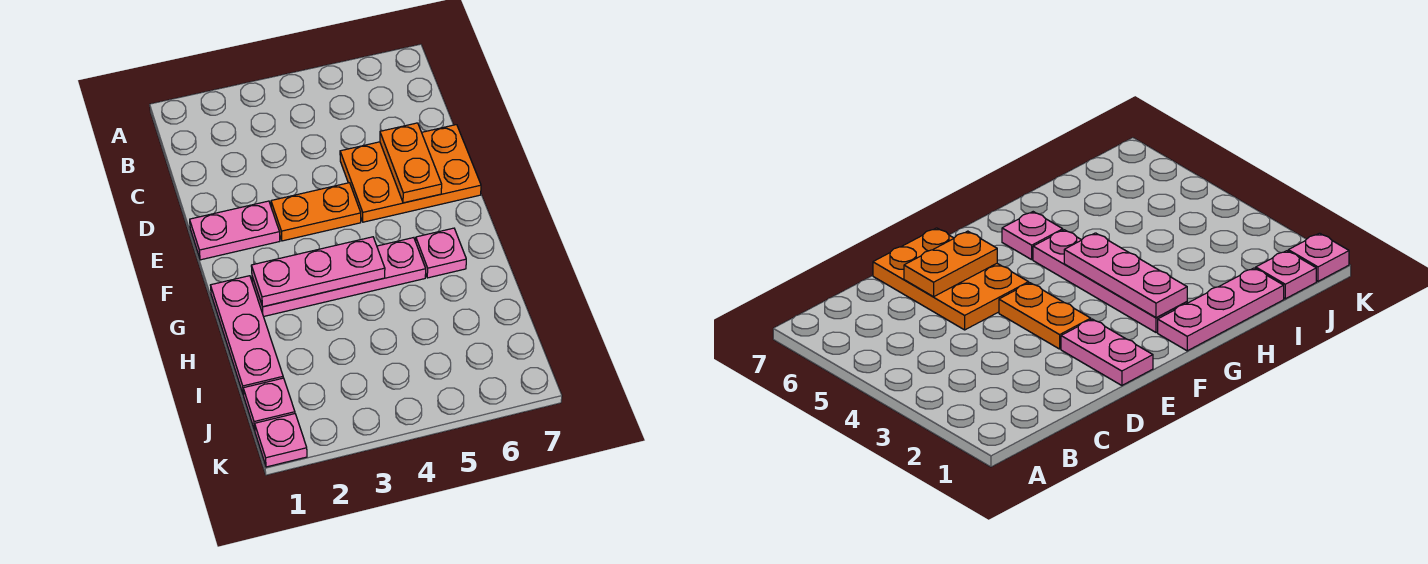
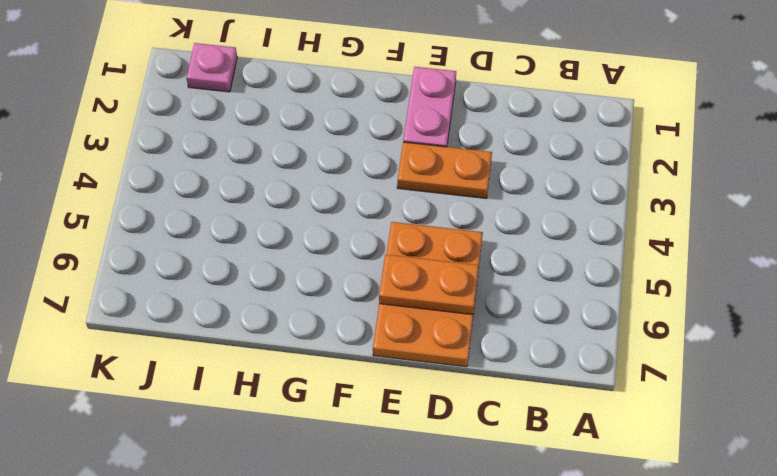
orange plate D3:E3 level 1 -> orange plate E3:E4 level 1
none -> pink plate G1:I1 level 1
none -> pink plate G2:G5 level 1

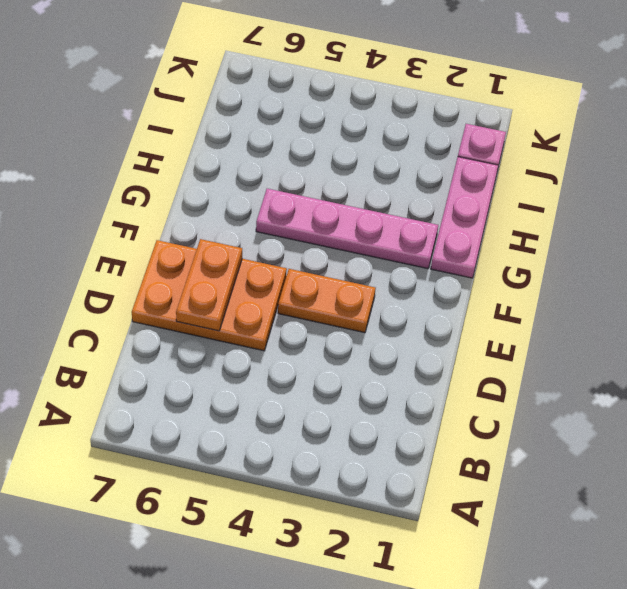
none -> pink plate E1:E2 level 1
none -> pink plate G6 level 1

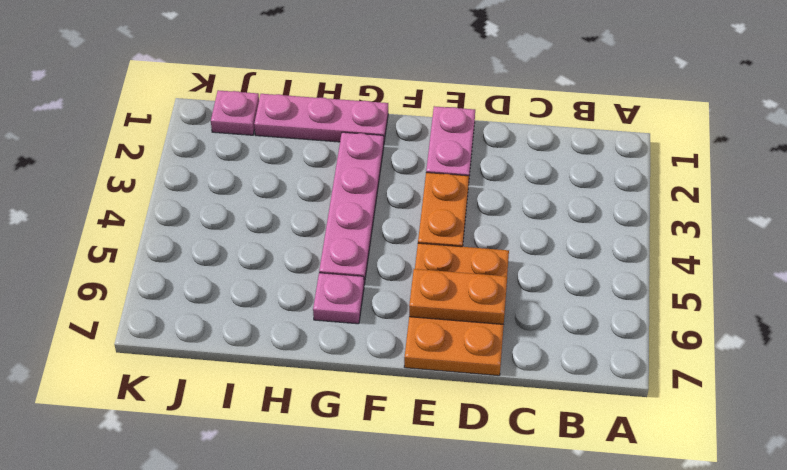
none -> pink plate K1 level 1
none -> pink plate G2:G4 level 2

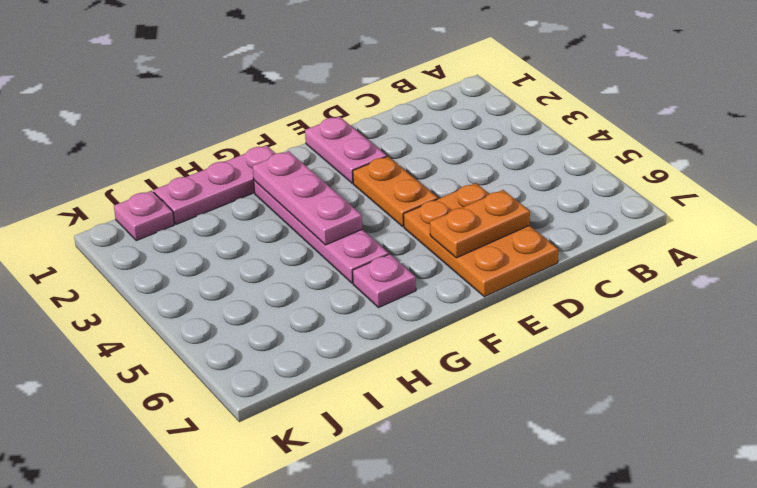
none -> pink plate K1 level 1

